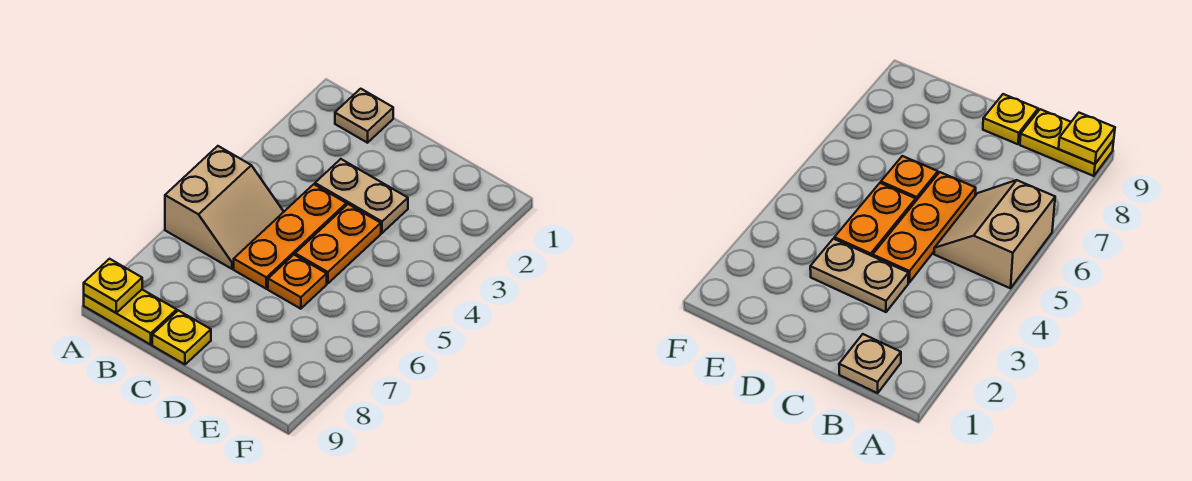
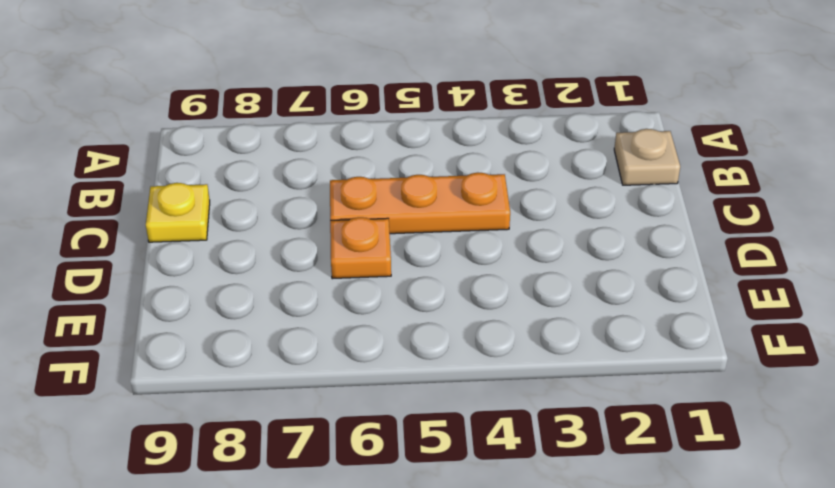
none -> tan slope A5:B6 level 1 top A
none -> yellow plate A9:B9 level 1

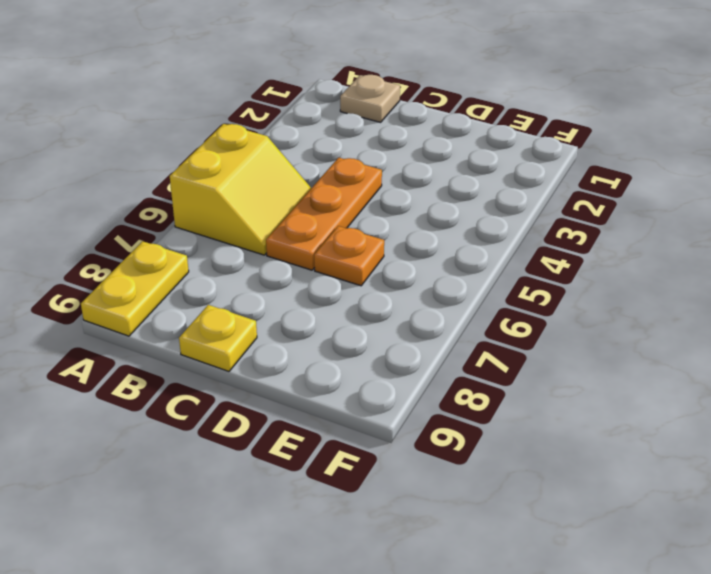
yellow slope A5:B6 level 1 top A -> tan slope A5:B6 level 1 top A
yellow plate A8:A9 level 1 -> yellow plate A9:B9 level 1
none -> tan plate C3:D3 level 1
none -> orange plate D4:D5 level 1

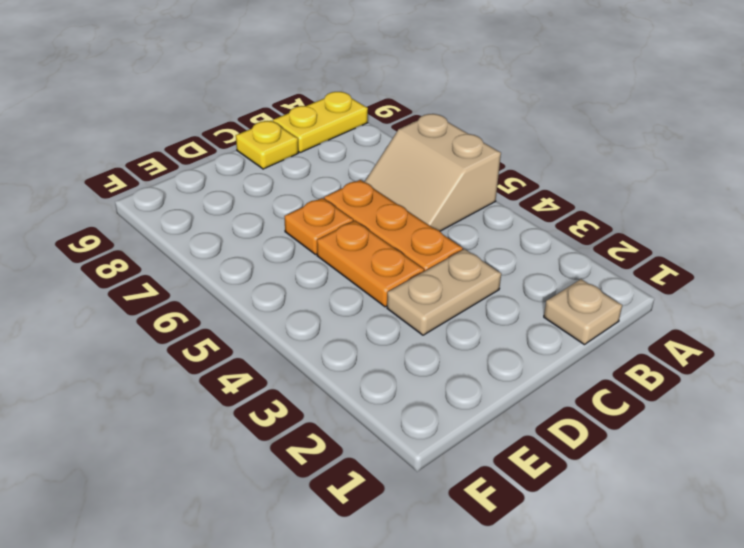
none -> yellow plate A9 level 2

